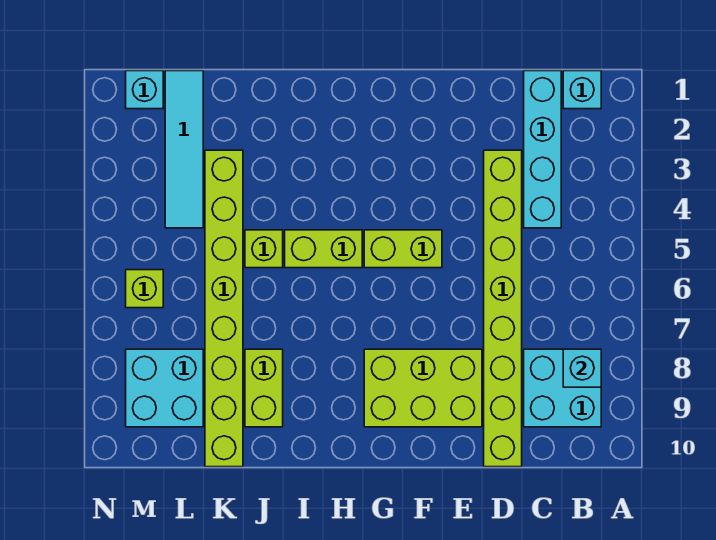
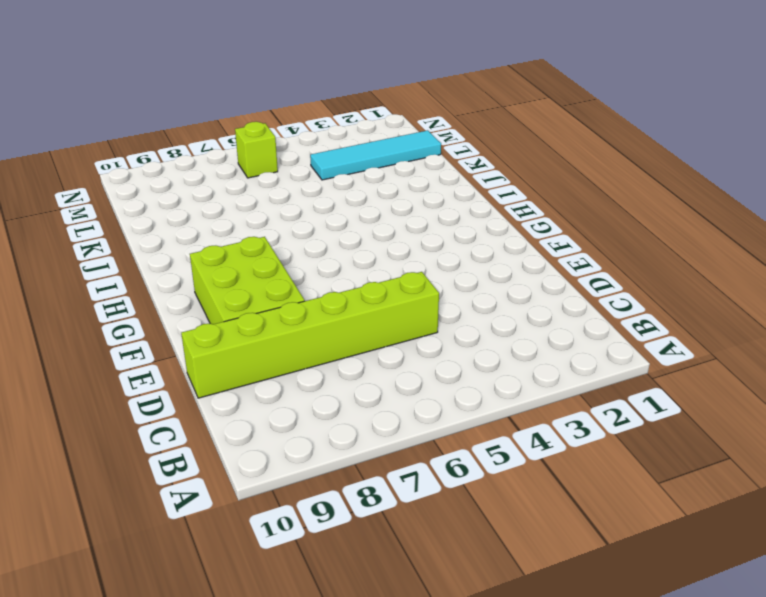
lime brick D5:D10 level 1 -> lime brick D3:D10 level 1
none -> cyan brick B1 level 1
none -> cyan brick B8:C9 level 1
none -> cyan brick C1:C4 level 1

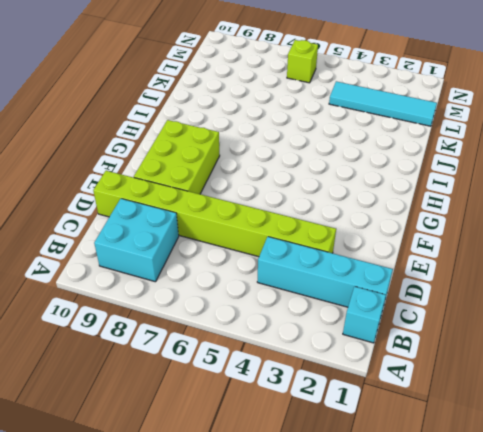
none -> lime brick F5:G5 level 1
none -> lime brick H5:I5 level 1
none -> lime brick J5 level 1

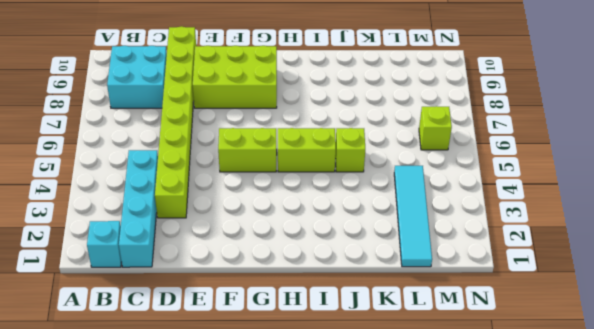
none -> lime brick J8:J9 level 1
none -> lime brick K3:K10 level 1
none -> cyan brick L8:M9 level 1

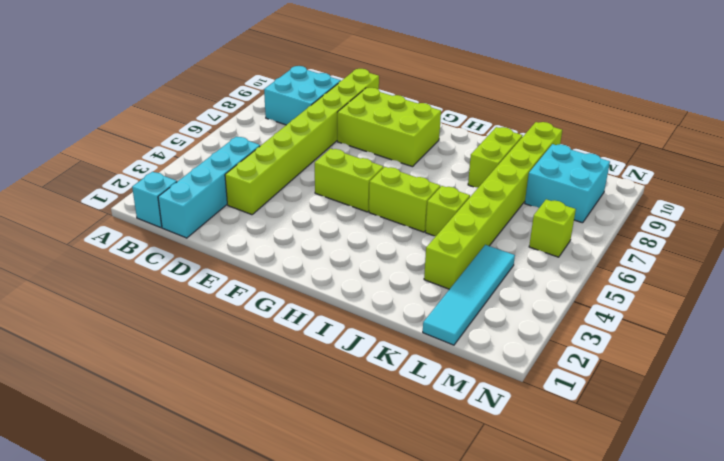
none -> cyan brick M1 level 1
none -> cyan brick B8 level 2

